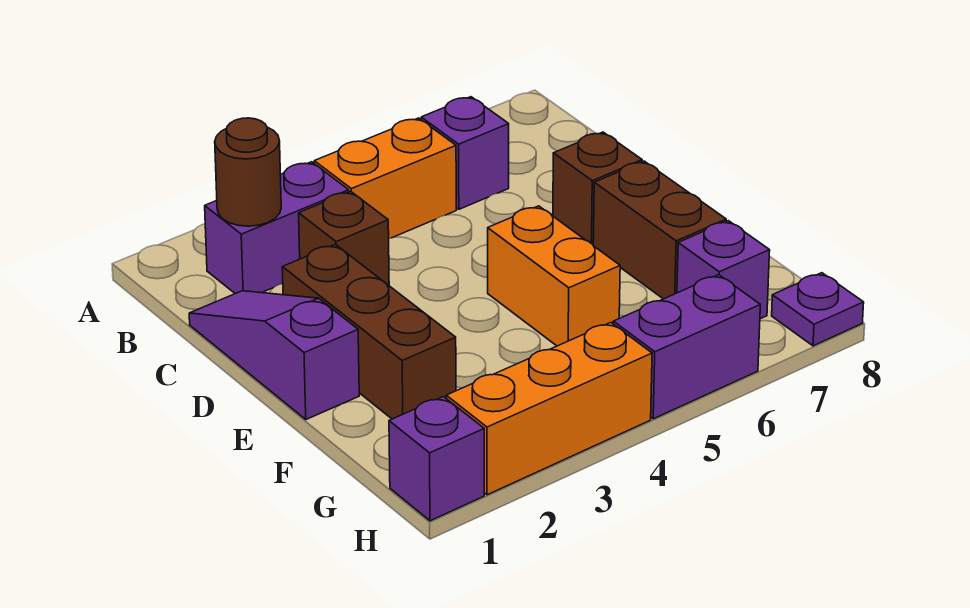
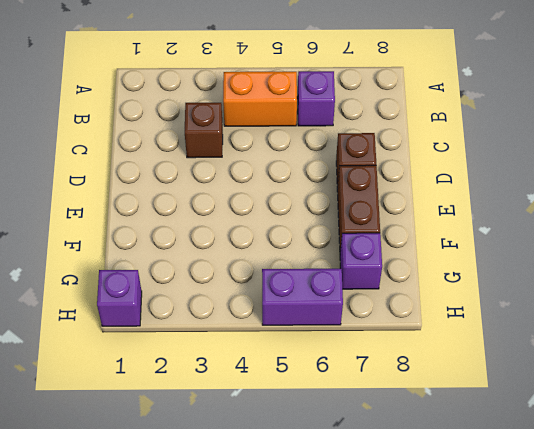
none -> purple brick B2:B3 level 1
none -> purple slope C1:E1 level 1 top E
none -> brown brick D2:F2 level 1

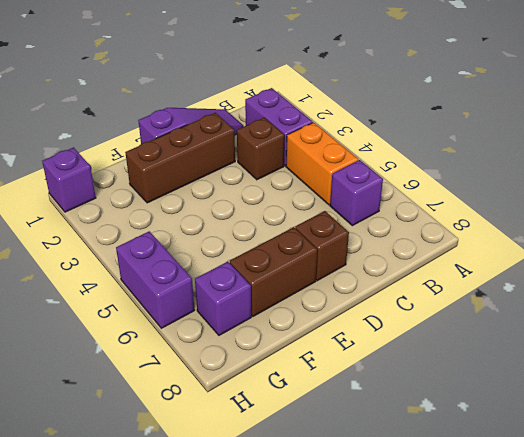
none -> orange brick E5:F5 level 1
none -> orange brick H2:H4 level 1
none -> purple plate H8 level 1

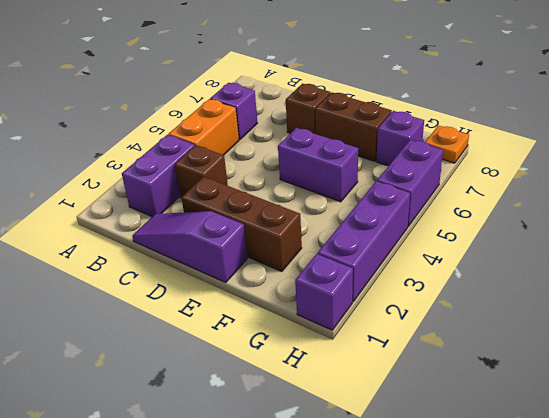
purple brick E5:F5 level 1 -> orange brick E5:F5 level 1
purple brick H2:H4 level 1 -> orange brick H2:H4 level 1
orange plate H8 level 1 -> purple plate H8 level 1
none -> brown round brick B2 level 2

